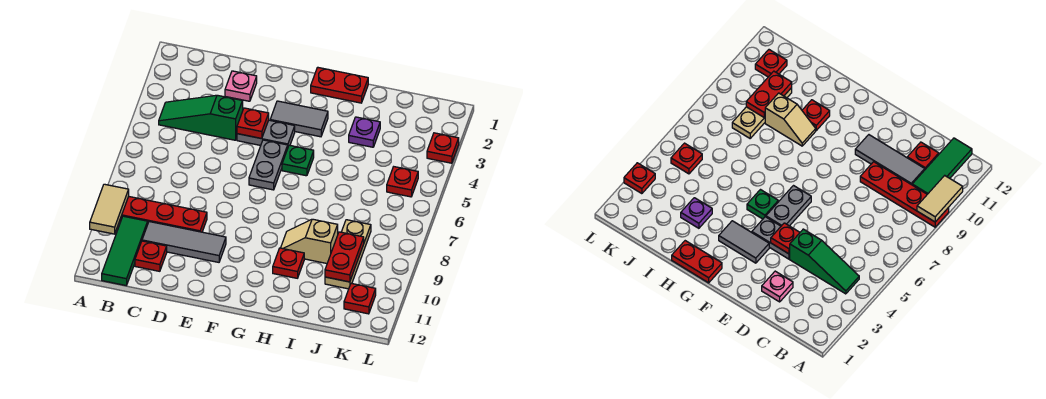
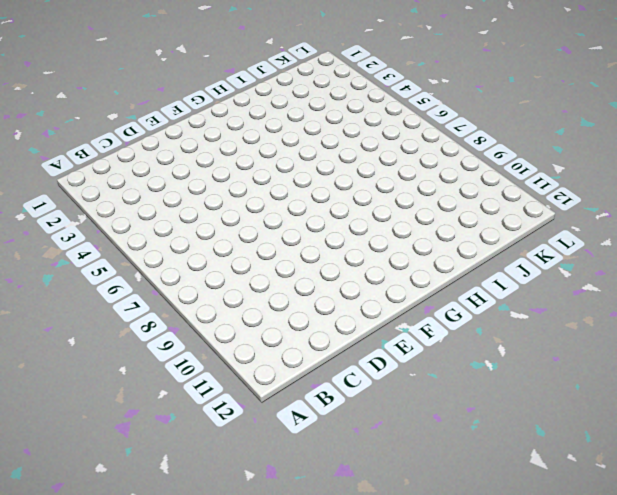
none -> red plate A9:D9 level 1
none -> green slope B4:D4 level 1 top D
none -> green tile B10:B12 level 1

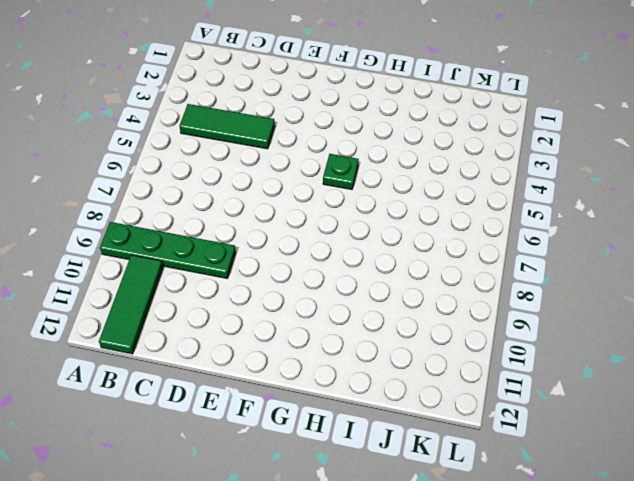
green plate A9:D9 level 1 -> red plate A9:D9 level 1
green tile B4:D4 level 1 -> green slope B4:D4 level 1 top D
none -> grey tile C10:E10 level 1
none -> red plate C11 level 1
none -> pink plate D2 level 1

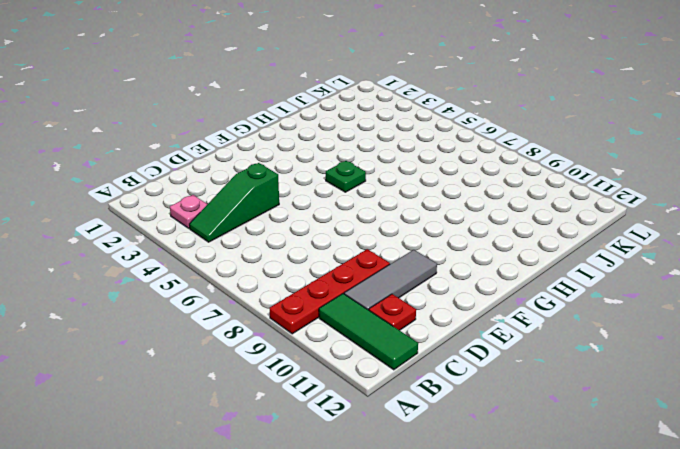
pink plate B3 level 1 -> pink plate D2 level 1
none -> grey plate E4:F4 level 1
none -> grey tile F3:G3 level 1
none -> grey plate F5:F6 level 1

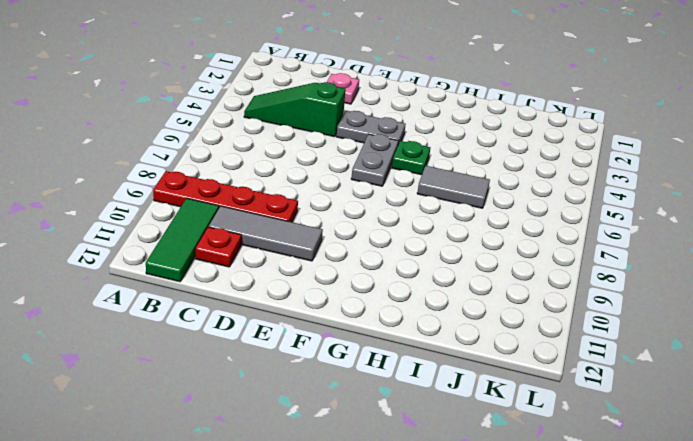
grey tile H6:I6 level 1 -> grey tile F3:G3 level 1
none -> red plate G1:H1 level 1
none -> tan slope H9:I9 level 1 top I
none -> red plate H10 level 1

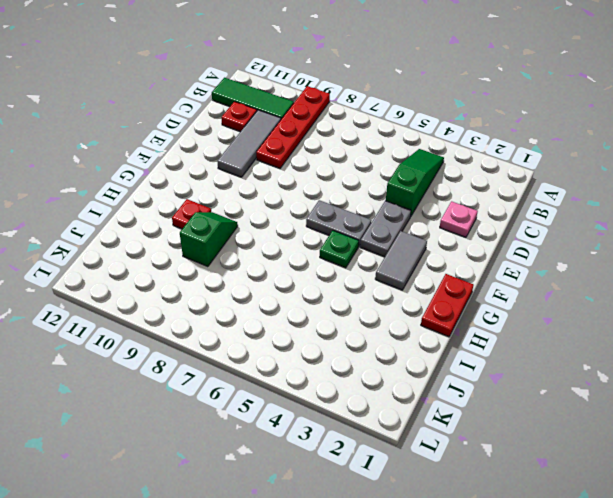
green slope H9:I9 level 1 top I -> tan slope H9:I9 level 1 top I
none -> purple plate I3 level 1
none -> tan plate J8:J10 level 1
none -> red plate K5 level 1

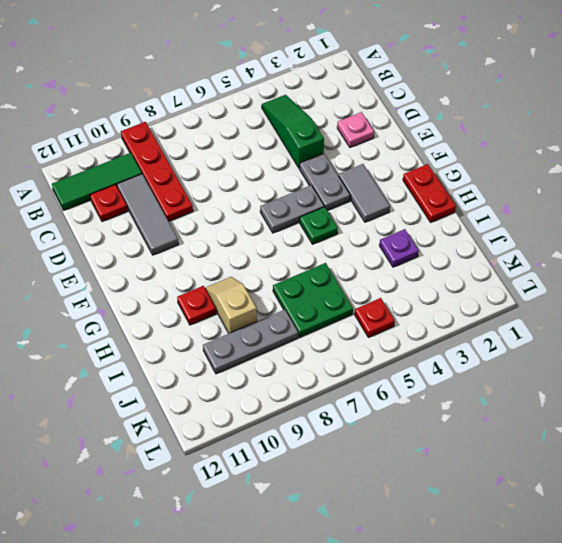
green plate I6:J7 level 1 -> none
grey plate J8:J10 level 1 -> tan plate J8:J10 level 1
none -> red plate K11 level 1
none -> red plate L3 level 1
none -> tan tile A9:A10 level 2

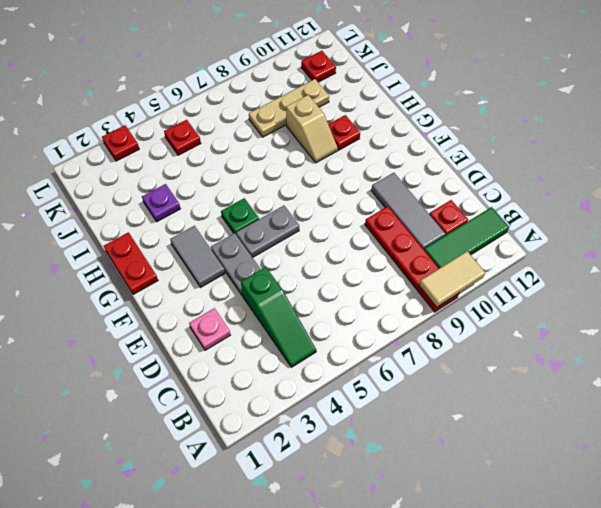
none -> red plate E4 level 2
none -> red plate J9:J10 level 2

